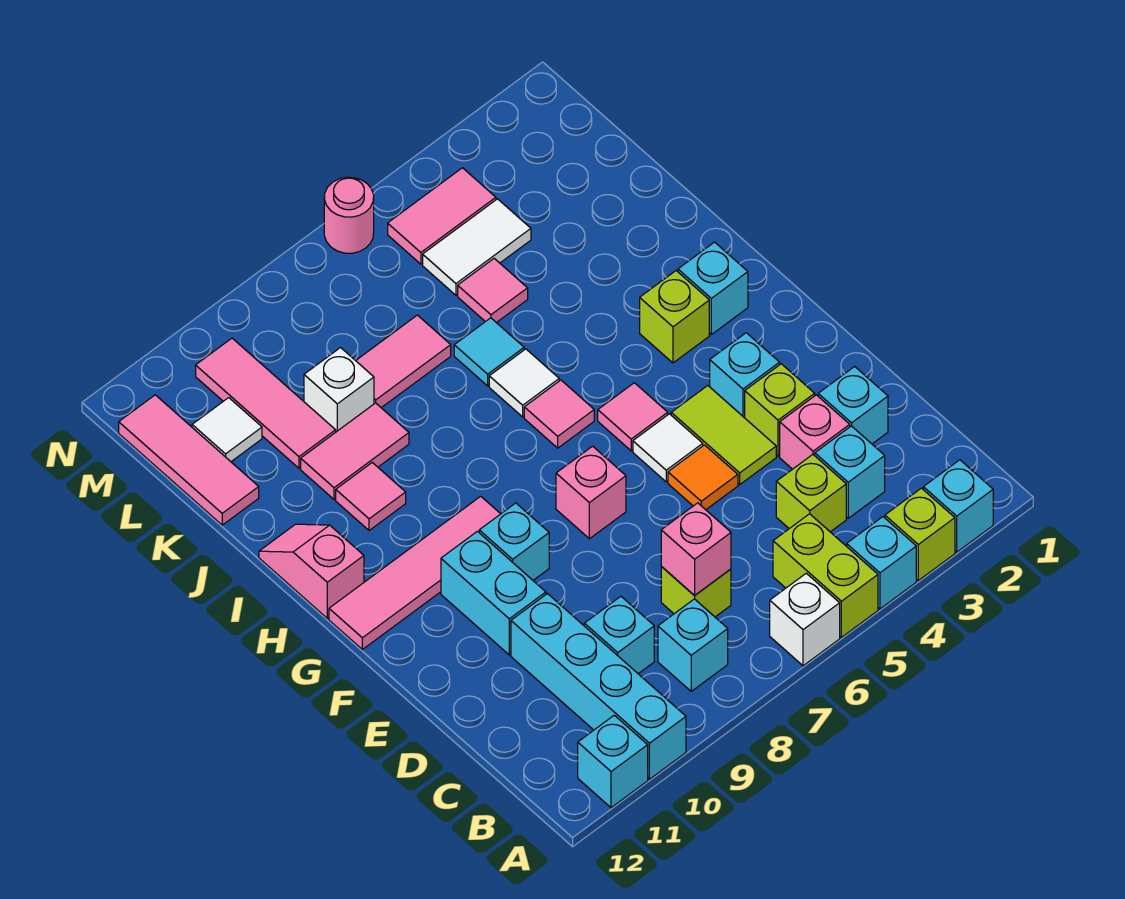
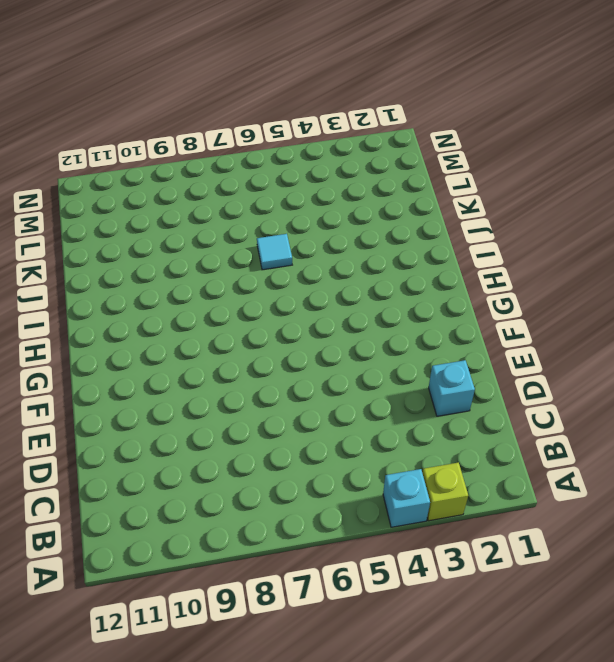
none -> cyan brick A2 level 1
none -> lime brick A5:B5 level 1
none -> white brick A6 level 1
none -> cyan brick A10:D10 level 1

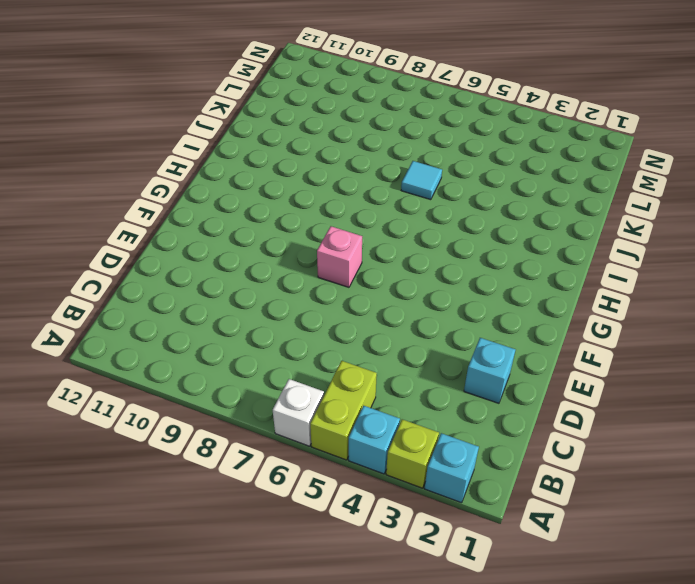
none -> cyan brick A10:D10 level 1
none -> cyan brick A11 level 1
none -> cyan brick B8 level 1
none -> cyan brick C3 level 1

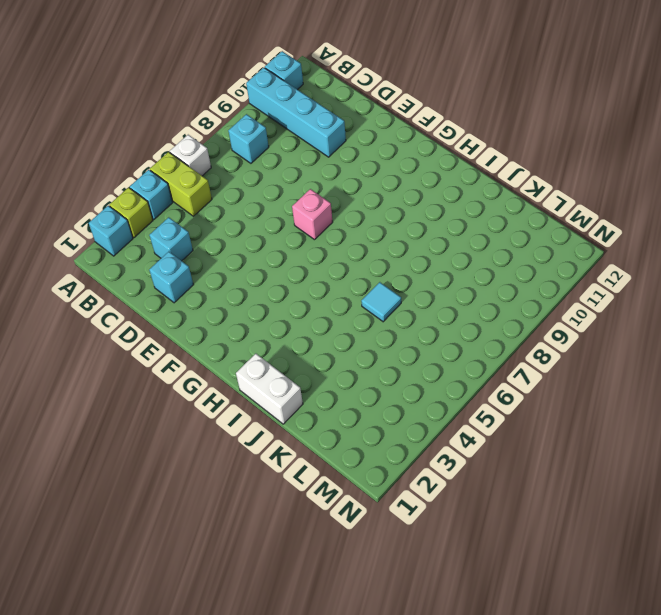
white brick I1:J1 level 1 -> none
none -> lime brick C4 level 1
none -> lime brick C7 level 1
none -> cyan brick C9 level 1
none -> pink brick D3 level 1

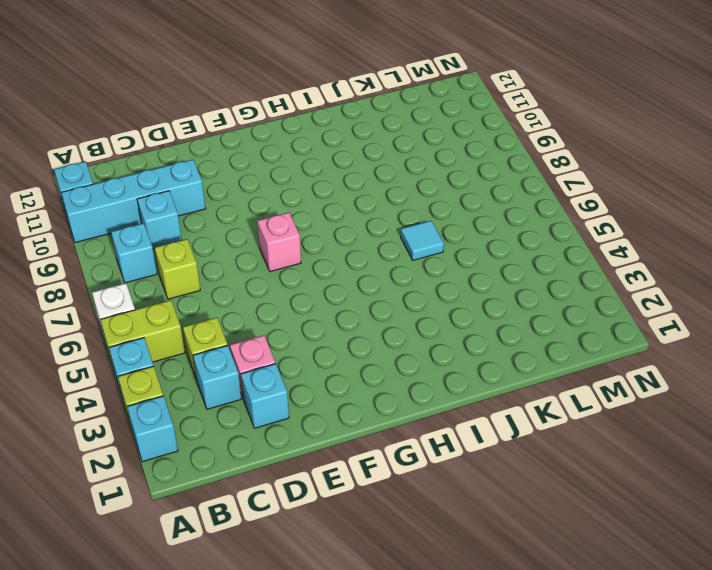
none -> lime brick E3 level 1
none -> lime tile E4:F4 level 1
none -> orange tile E5 level 1
none -> cyan brick E10:F10 level 1

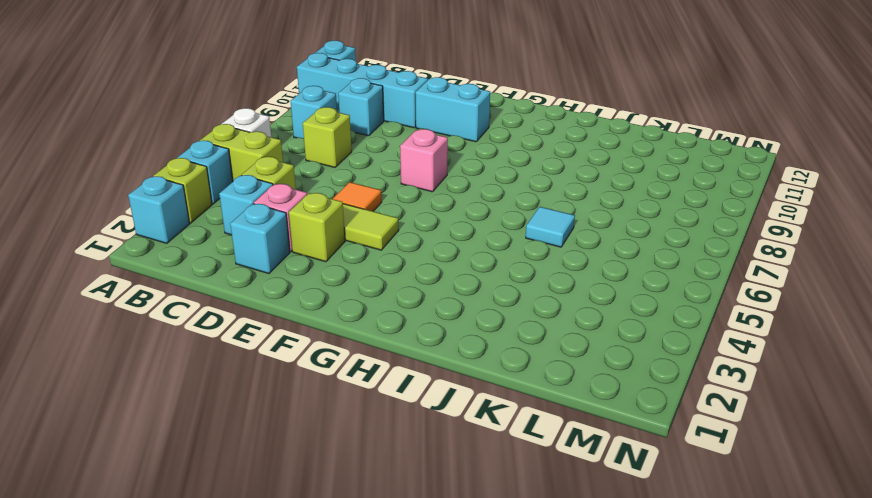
none -> cyan brick F3 level 1
none -> white tile F5 level 1
none -> cyan brick F9 level 1
none -> pink tile G5 level 1

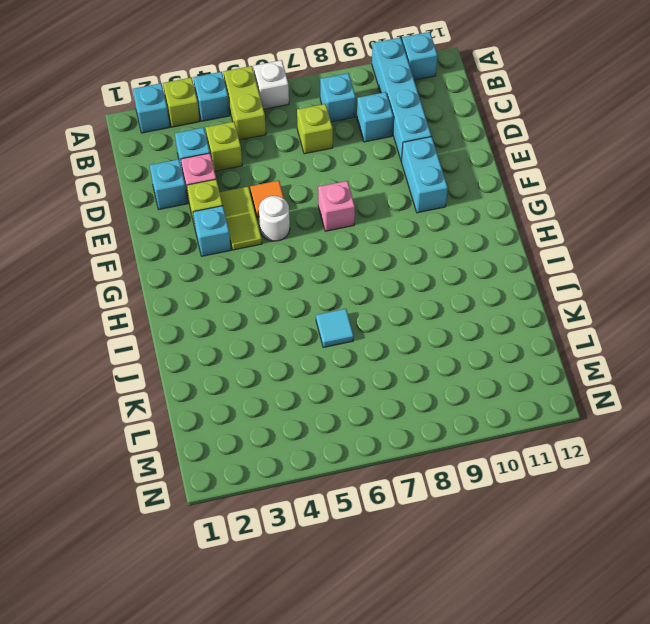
white round brick F5 level 1 -> white tile F5 level 1
none -> cyan brick F9 level 1
none -> pink tile G5 level 1
none -> pink tile G9:G12 level 1
none -> cyan brick H2 level 1

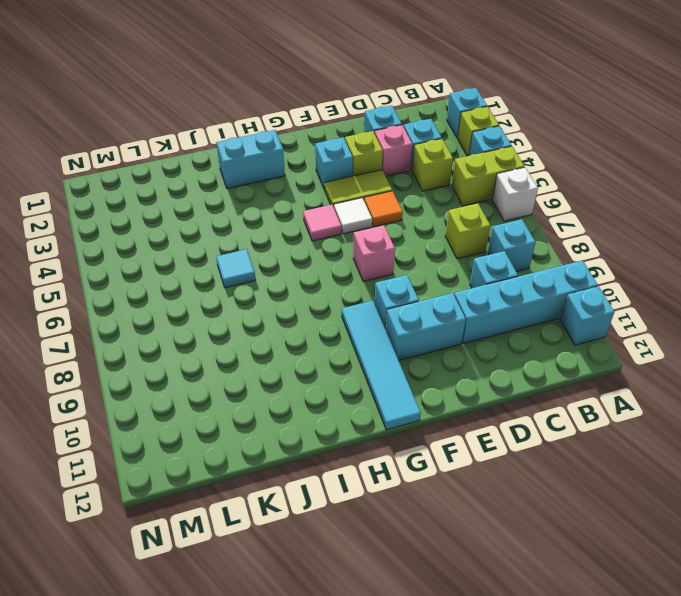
cyan tile G9:G12 level 1 -> pink tile G9:G12 level 1
cyan brick H2:I2 level 1 -> cyan brick H2 level 1
none -> lime brick H3 level 1
none -> pink tile H6 level 1
none -> pink slope H12:I12 level 1 top H
none -> white tile I6 level 1

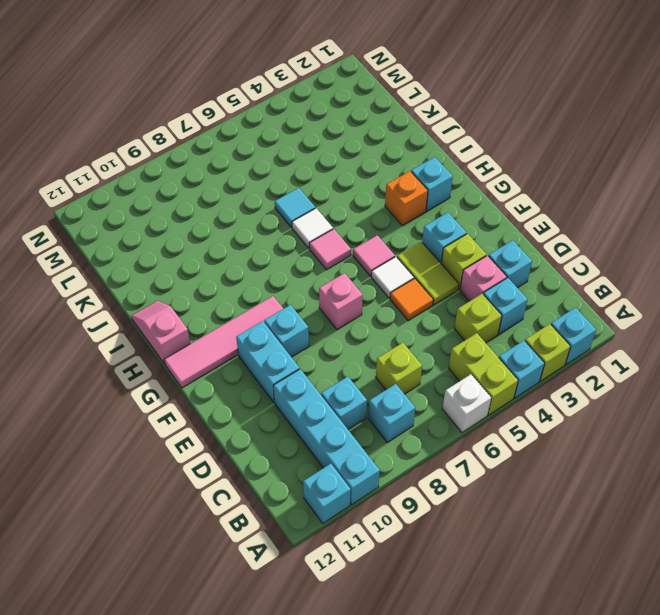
orange brick H3 level 1 -> lime brick H3 level 1
none -> pink tile I10 level 1
none -> pink tile J9:J10 level 1
none -> pink tile K5 level 1
none -> pink tile K7:K8 level 1

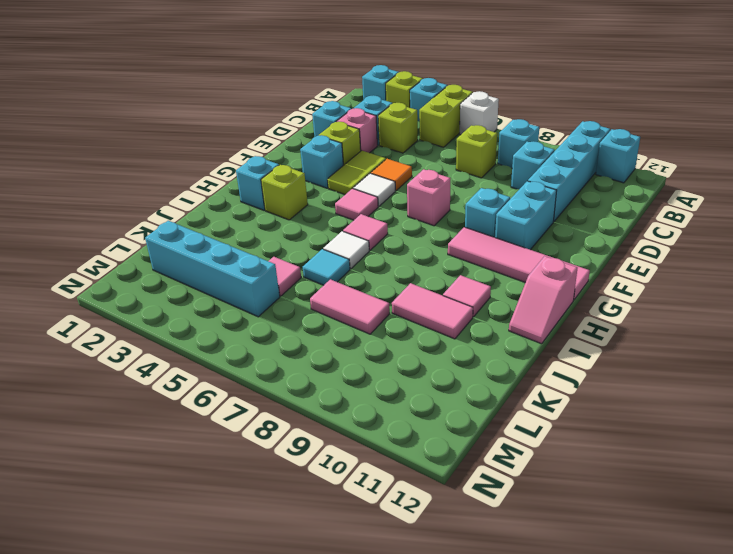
cyan brick L2:L5 level 1 -> white tile L4:L5 level 1
none -> white brick K9 level 1
none -> pink tile K10:M10 level 1
none -> pink tile K12:M12 level 1
none -> white tile L11 level 1

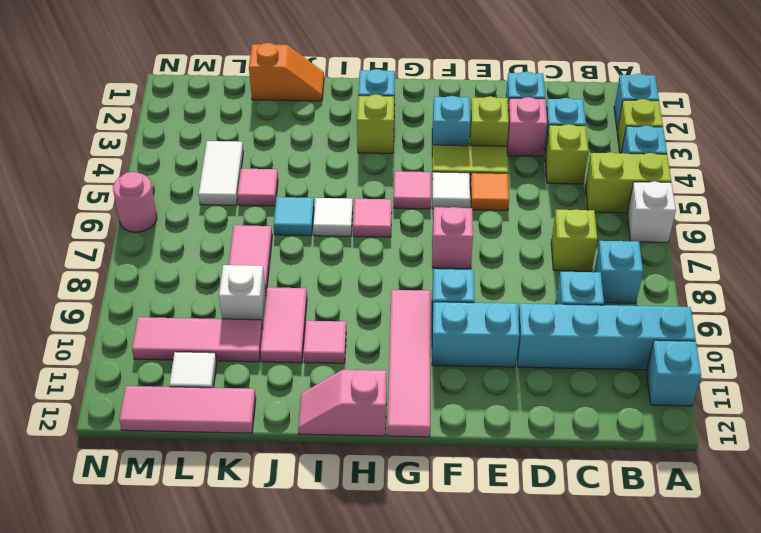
orange slope J1:K1 level 1 top K -> none
none -> pink tile M4:M5 level 1
none -> pink brick C7 level 2

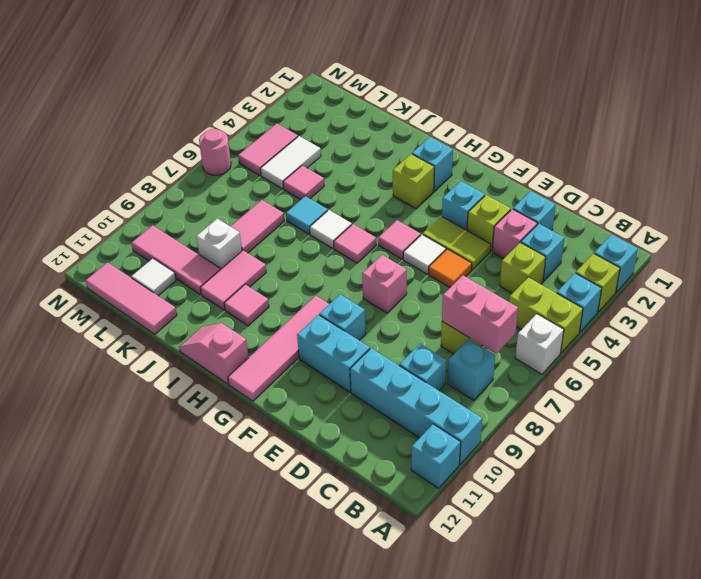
pink brick B7:C7 level 2 -> pink brick C7 level 2

